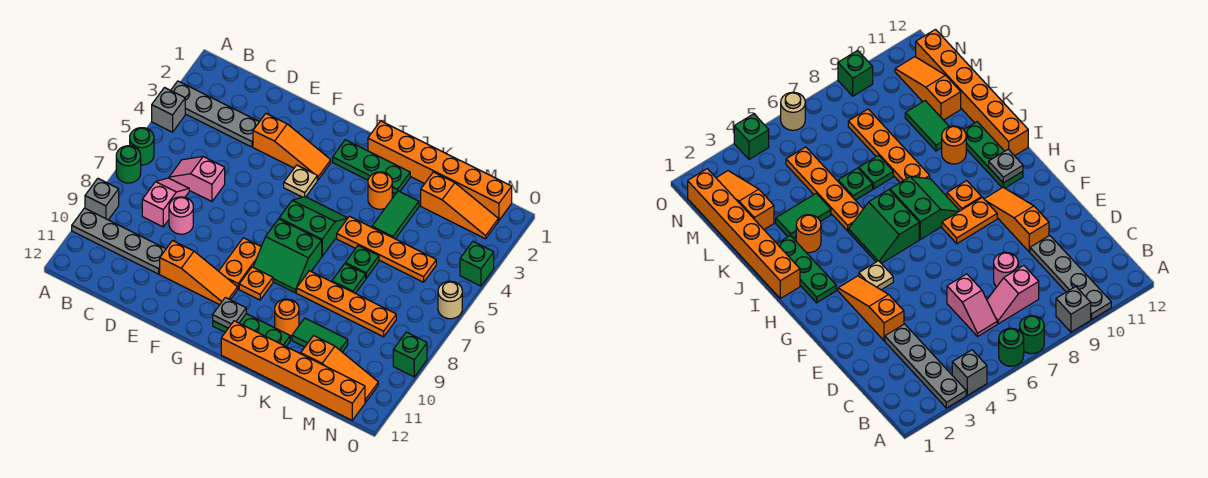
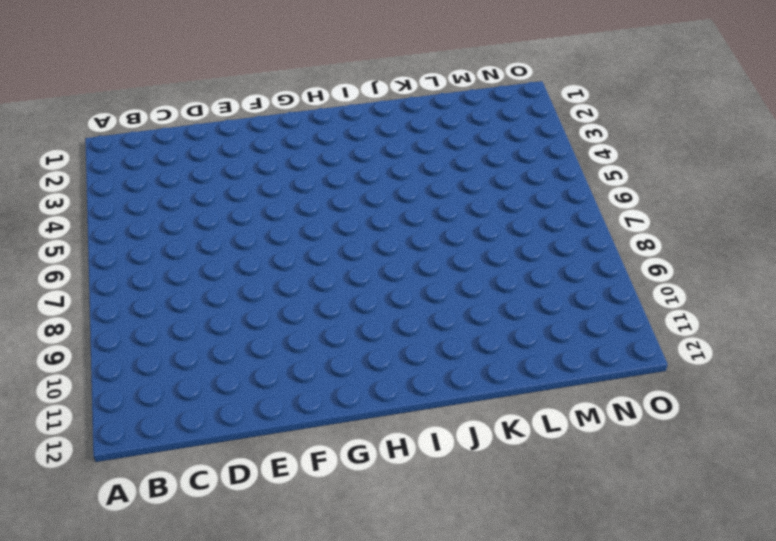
none -> grey plate A3:D3 level 1
none -> grey brick A4 level 1
none -> green round brick A6 level 1
none -> green round brick A7 level 1

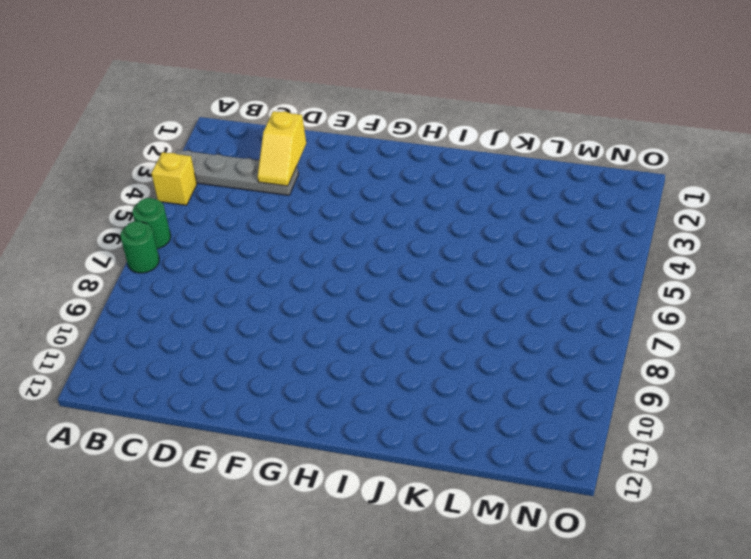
yellow brick A4 level 1 -> grey brick A4 level 1
yellow slope D2:D3 level 2 top 2 -> none
none -> grey brick A9 level 1
none -> grey plate A10:D10 level 1
none -> pink slope C6:D6 level 1 top D
none -> pink slope C7:C8 level 1 top 8

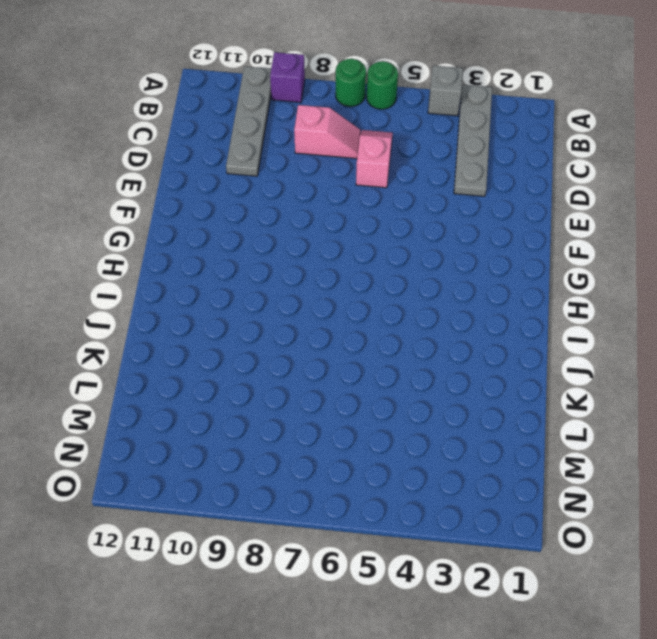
purple brick A9 level 1 -> grey brick A9 level 1
none -> pink round brick D8 level 1
none -> orange slope E3:G3 level 1 top E
none -> orange slope E10:G10 level 1 top E
none -> tan plate G4 level 1

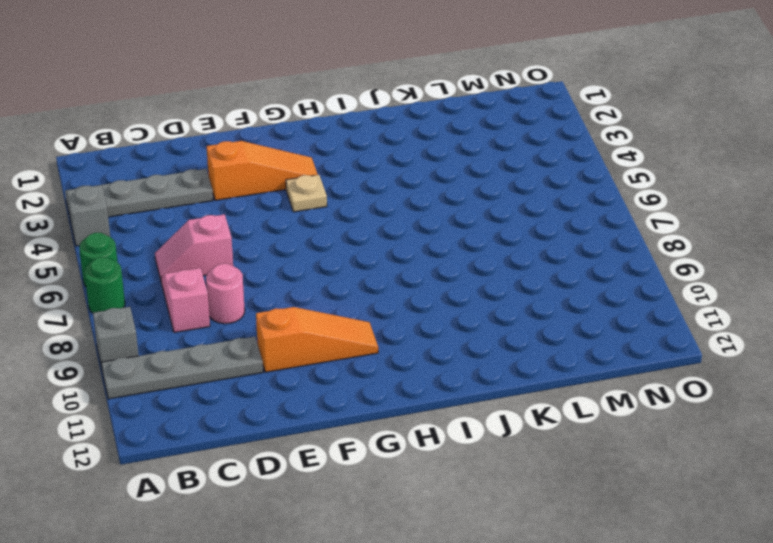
none -> orange plate G8:G9 level 1
none -> green plate H2:J2 level 1
none -> green slope H5:I6 level 1 top 6
none -> green slope H7:I8 level 1 top 7

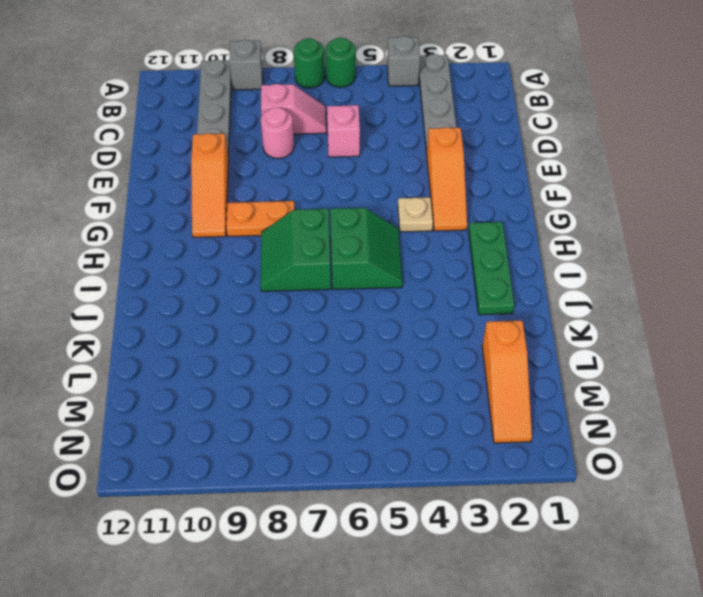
none -> orange plate H9 level 1
none -> green plate H11:J11 level 1
none -> orange brick I1:N1 level 1
none -> orange brick I12:N12 level 1

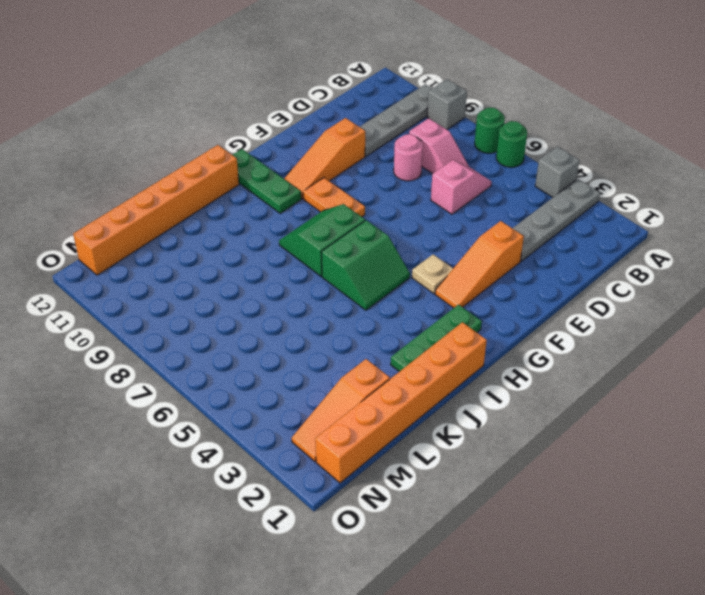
green plate H10:H12 level 1 -> green plate H11:J11 level 1
none -> orange plate H9 level 1
none -> orange round brick J3 level 1
none -> orange plate J5:M5 level 1
none -> orange plate J8:M8 level 1

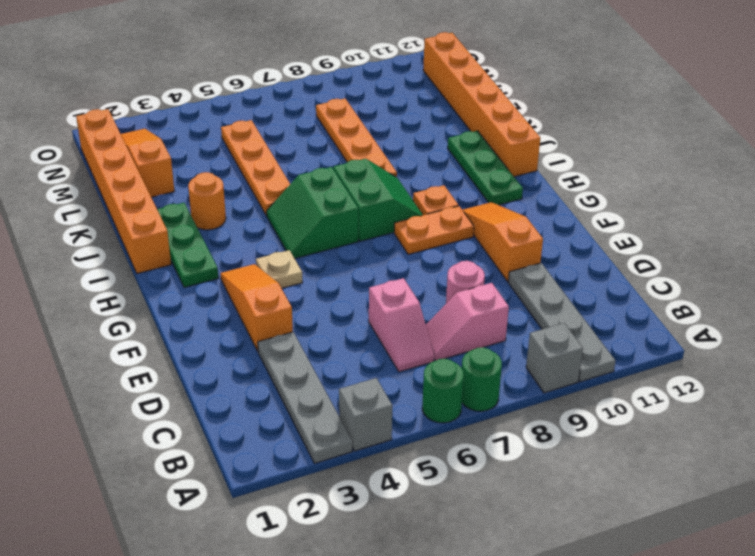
none -> orange round brick J10 level 1
none -> green tile K3:K4 level 1
none -> green plate K6 level 1
none -> green plate K7 level 1

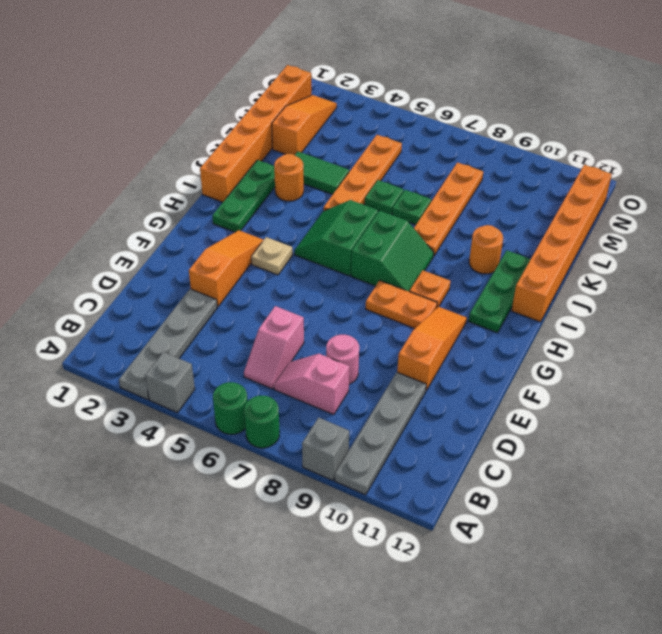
none -> green tile K10:L10 level 1
none -> orange slope L11:N11 level 1 top L
none -> green brick O4 level 1
none -> tan round brick O6 level 1

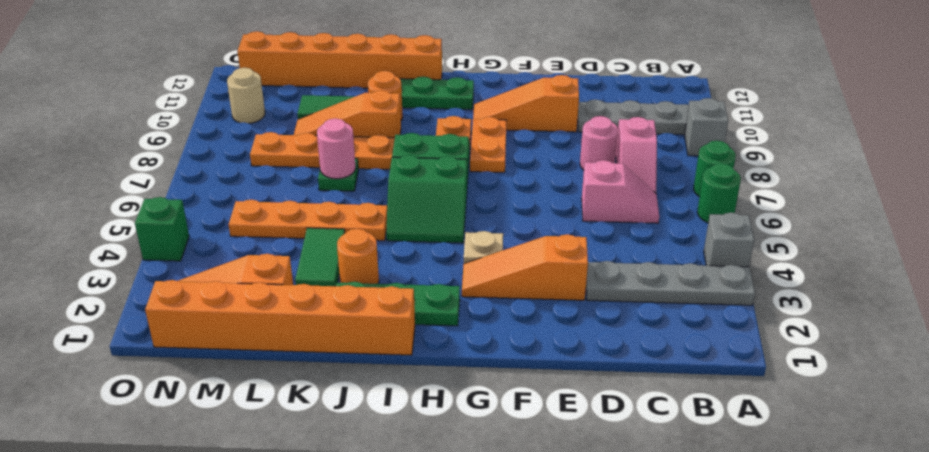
orange slope J9:L9 level 1 top J -> orange slope L11:N11 level 1 top L
pink round brick K7 level 2 -> none
tan round brick N10 level 1 -> tan round brick O6 level 1
none -> green plate K6 level 1
none -> green brick O9 level 1
none -> grey plate H11 level 2

